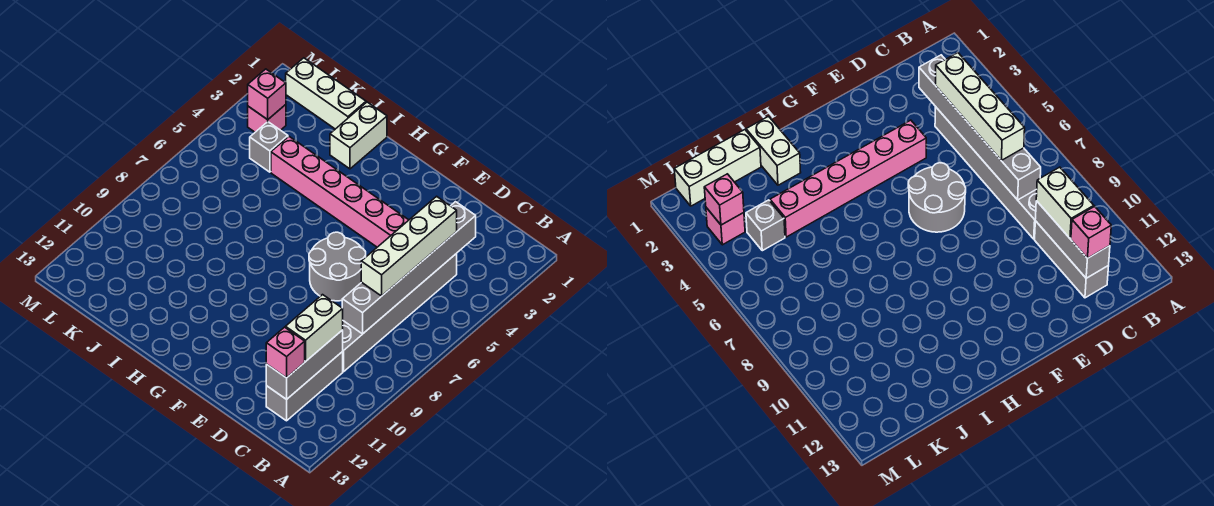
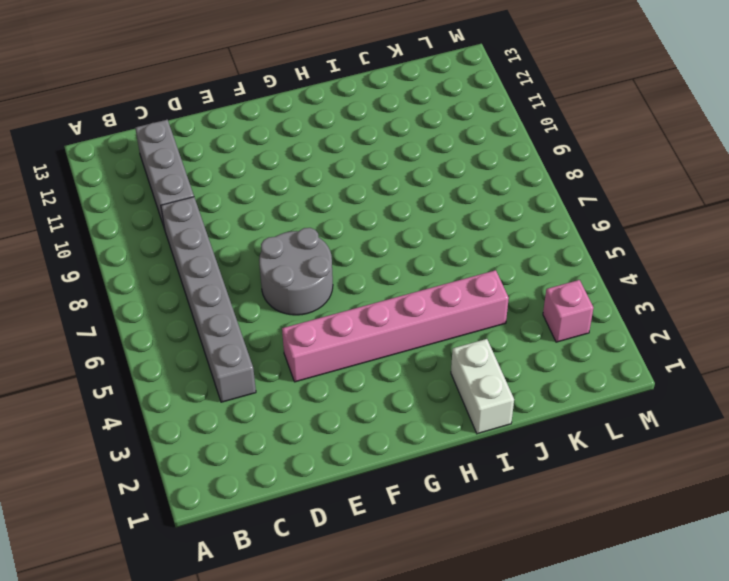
none -> white brick J1:L1 level 1
none -> grey brick K4 level 1
none -> grey brick C3:C8 level 2

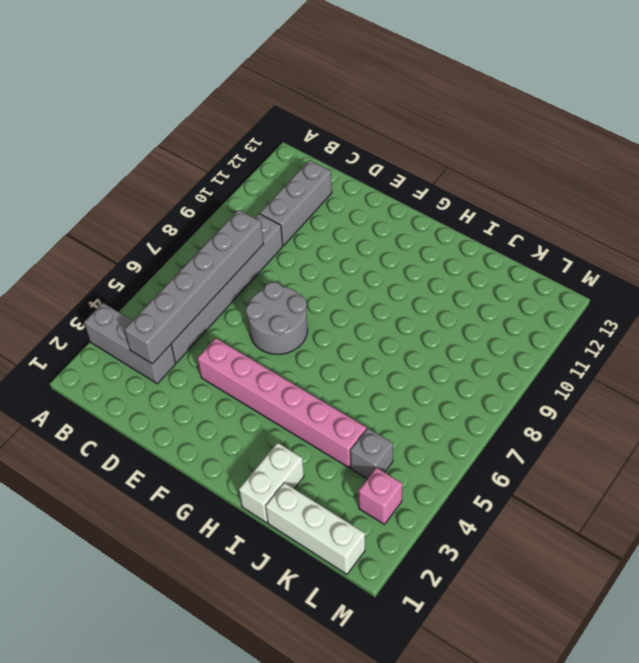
grey brick A3:C3 level 1 -> grey brick C10:C12 level 2
none -> pink brick L3 level 2
none -> white brick C4:C7 level 3
none -> white brick C10:C11 level 3

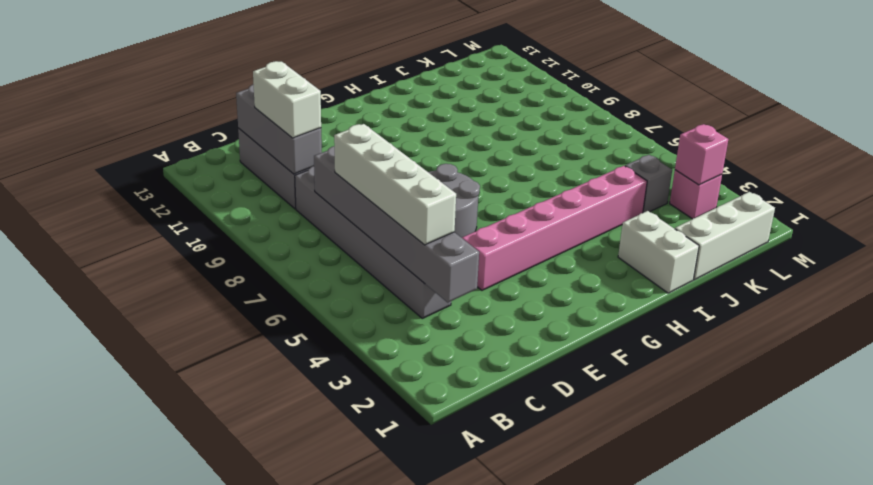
none -> pink brick C12 level 3

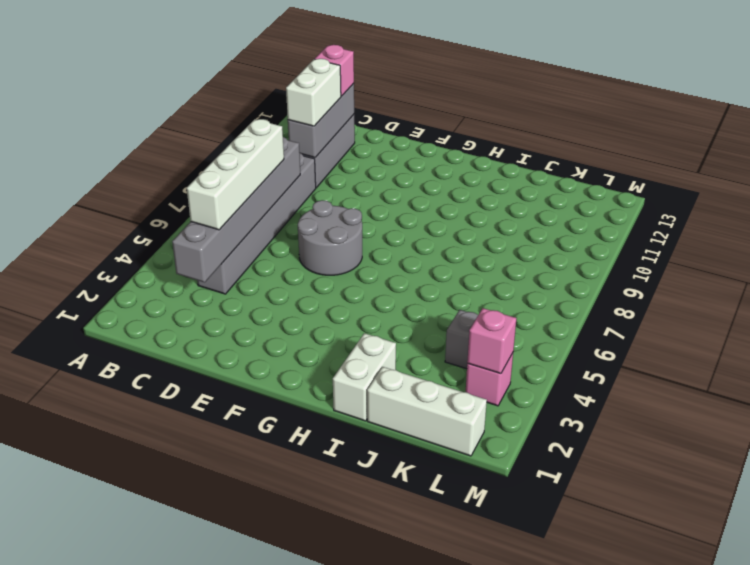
none -> pink brick E4:J4 level 1

